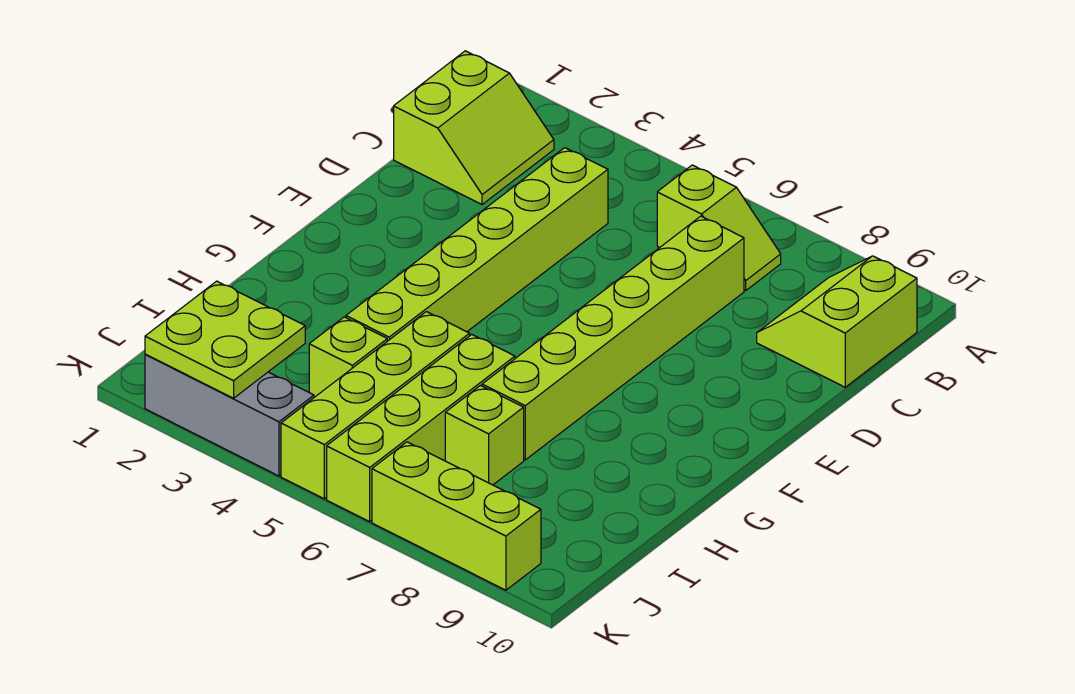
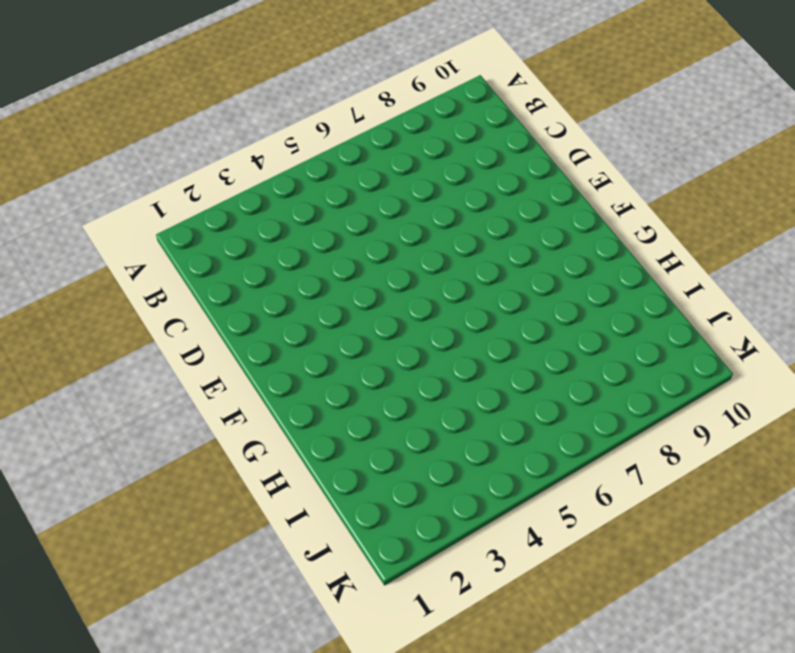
none -> lime slope B1:C2 level 1 top 1
none -> lime slope B6:B7 level 1 top 6
none -> lime slope B9:C10 level 1 top 10

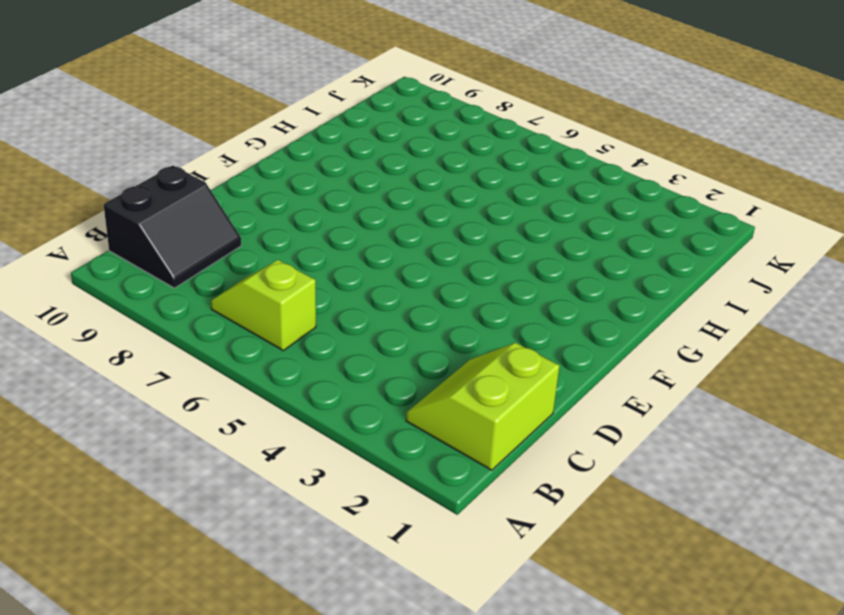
black slope B9:C10 level 1 top 10 -> lime slope B9:C10 level 1 top 10
none -> lime brick C4:H4 level 1
none -> lime brick C7:H7 level 1
none -> lime brick H5:K5 level 1

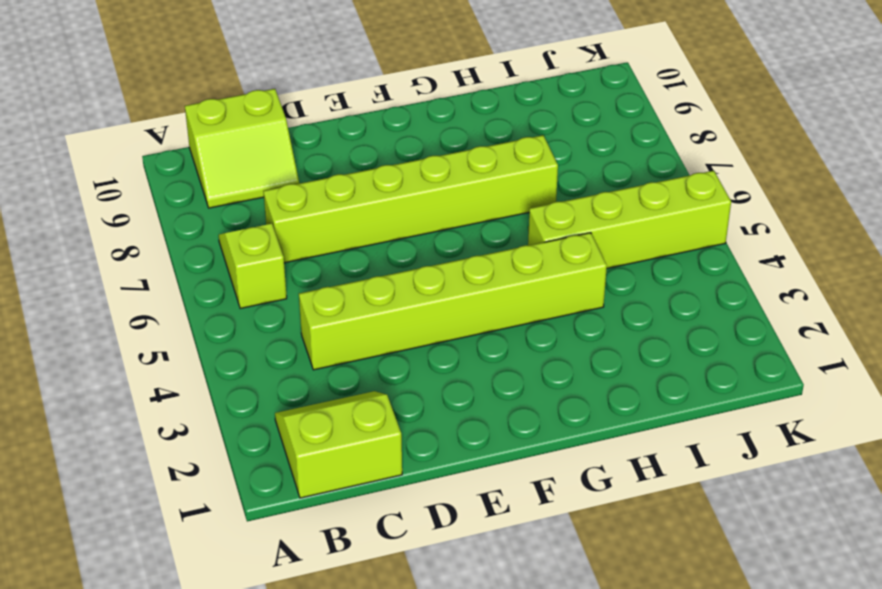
none -> lime brick H6:K6 level 1
none -> lime brick I4 level 1
none -> lime brick I7 level 1

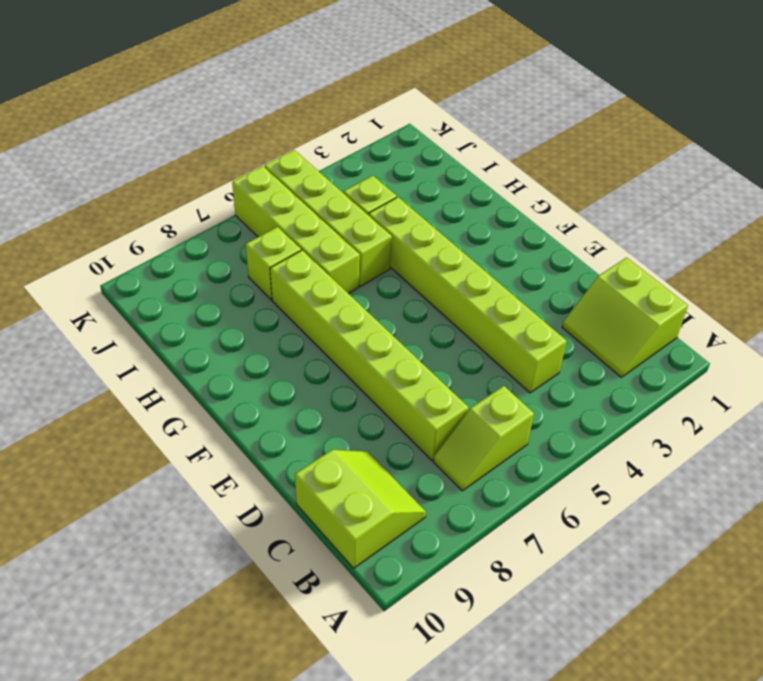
none -> grey brick K2:K4 level 1
none -> lime brick K7:K9 level 1
none -> lime plate J2:K3 level 2

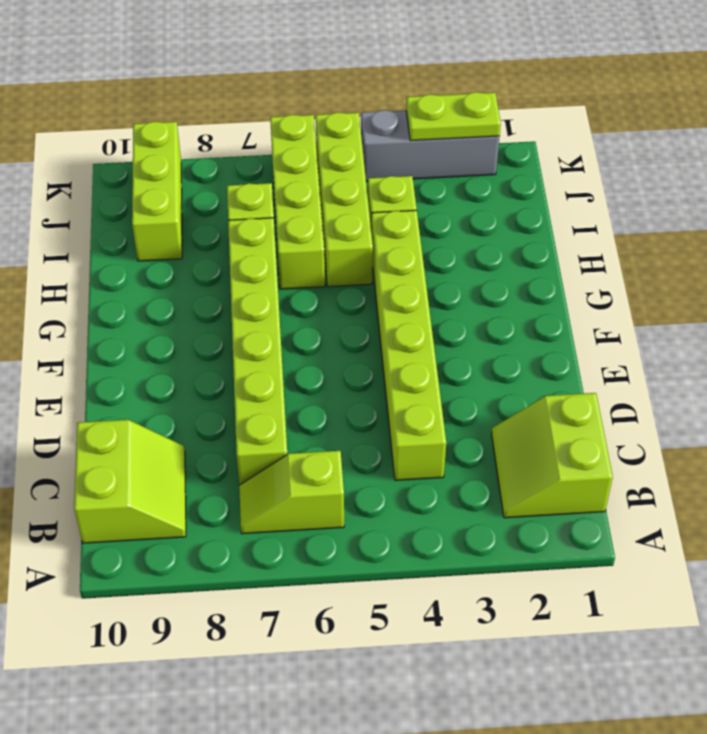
lime brick I9:K9 level 1 -> lime brick K7:K9 level 1
lime plate K2:K3 level 2 -> lime plate J2:K3 level 2

